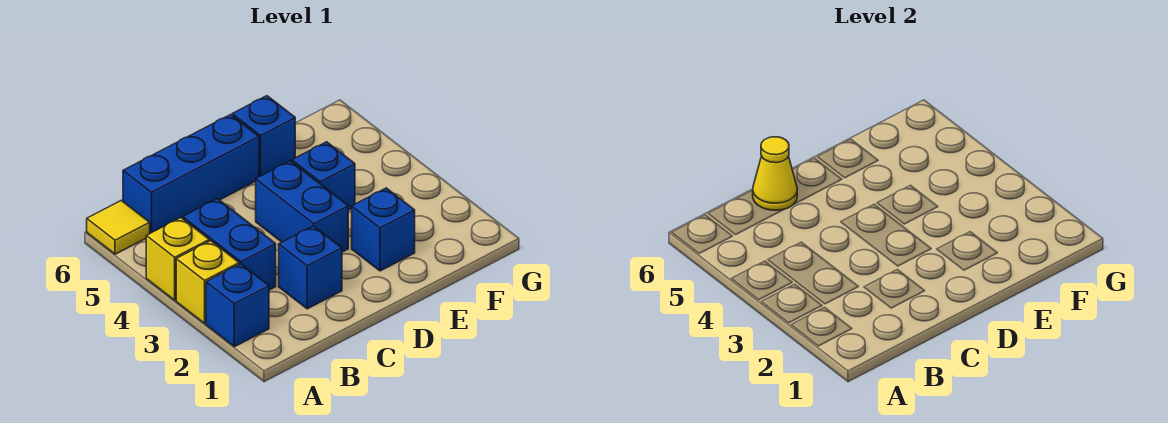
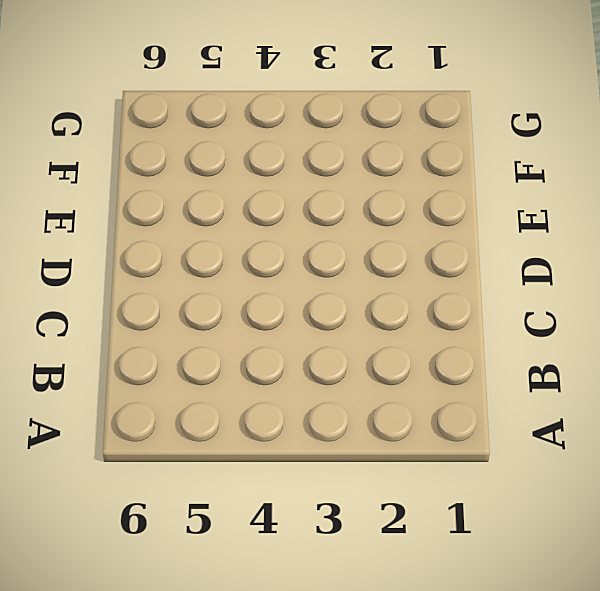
none -> blue brick A2 level 1
none -> yellow brick A3 level 1
none -> yellow brick A4 level 1

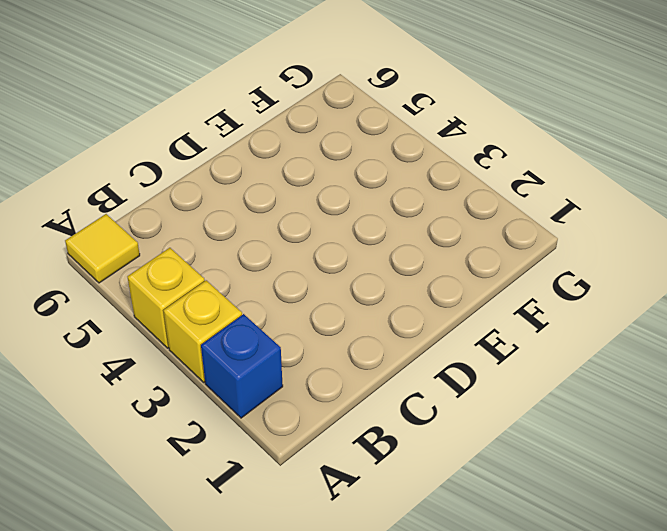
none -> blue brick B3:B4 level 1
none -> blue brick B6:D6 level 1
none -> blue brick C2 level 1

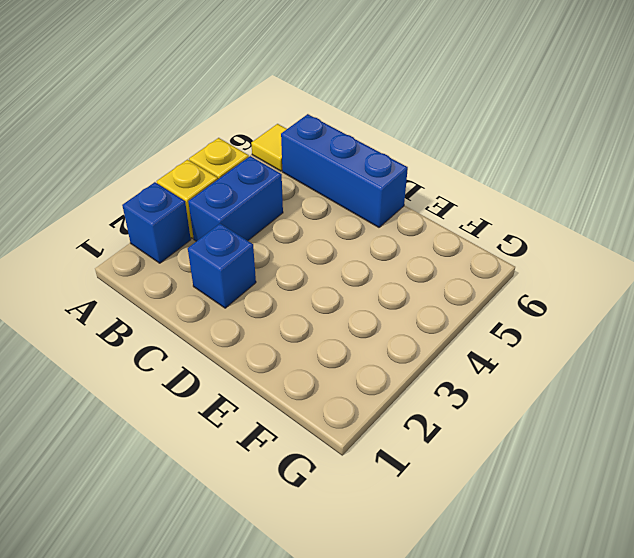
none -> blue brick D3:D4 level 1
none -> blue brick E2 level 1
none -> blue brick E4 level 1

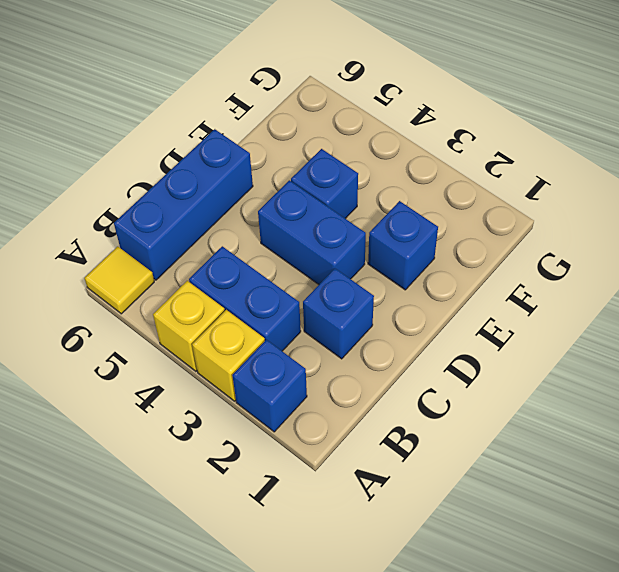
none -> blue brick E6 level 1
none -> yellow cone C6 level 2

